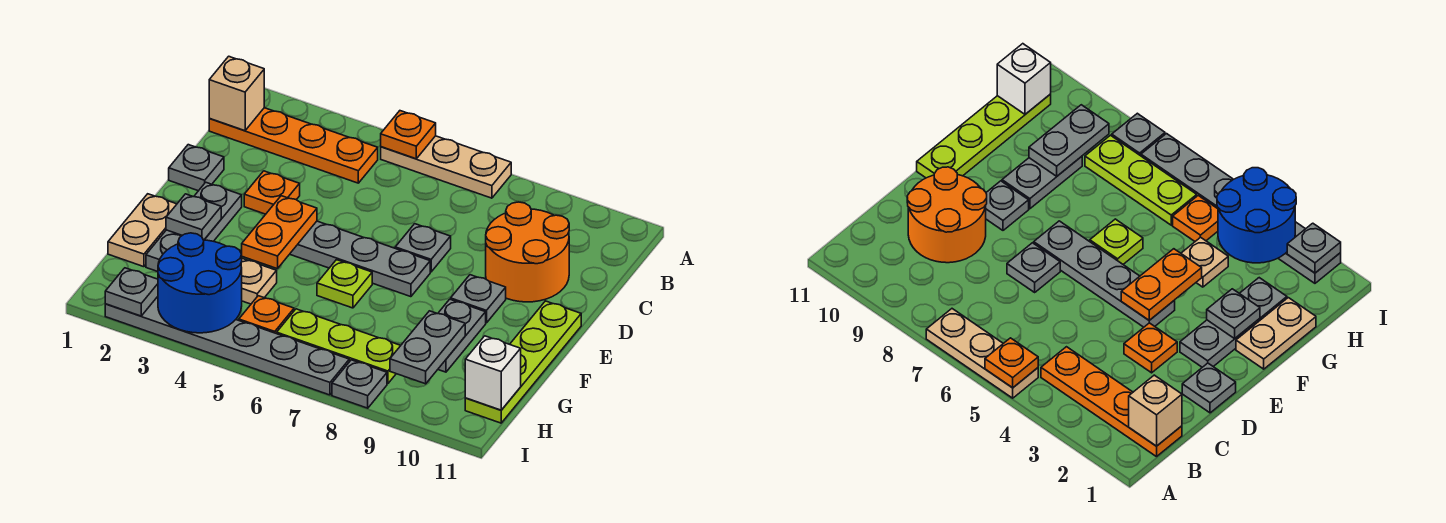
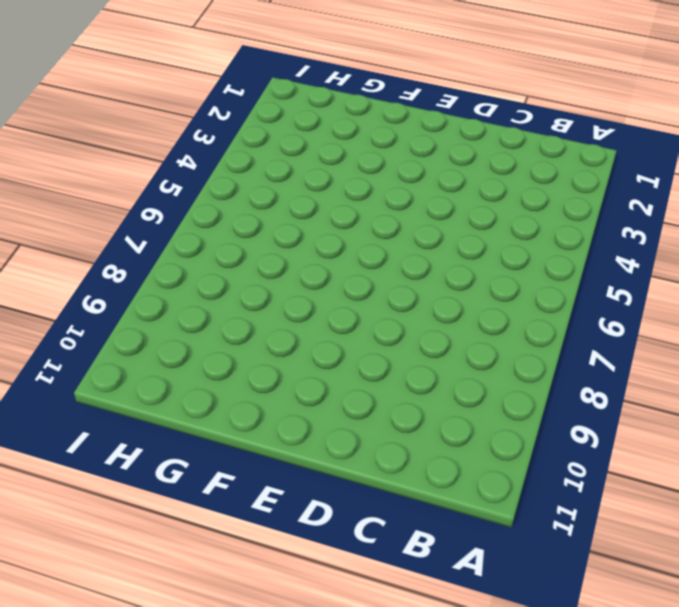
none -> tan plate A5:A7 level 1
none -> orange plate B1:B4 level 1
none -> orange round brick C9:D10 level 1

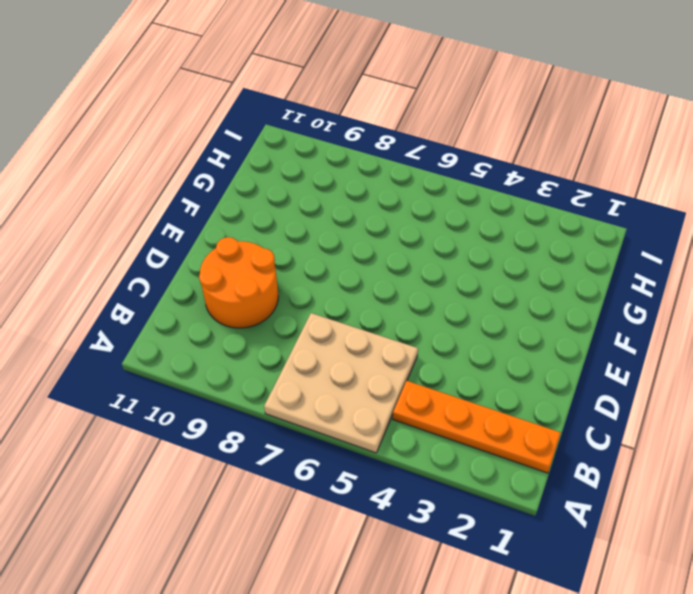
tan plate A5:C7 level 1 -> tan plate A5:A7 level 1
none -> grey plate D1 level 1
none -> orange plate D3 level 1
none -> grey plate D7 level 1

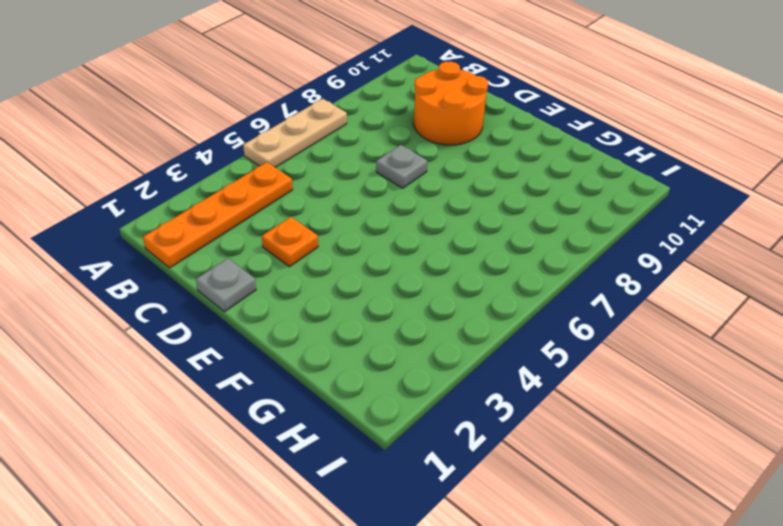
none -> grey plate E2:G2 level 1
none -> grey plate E4:E7 level 1
none -> grey plate E9 level 1

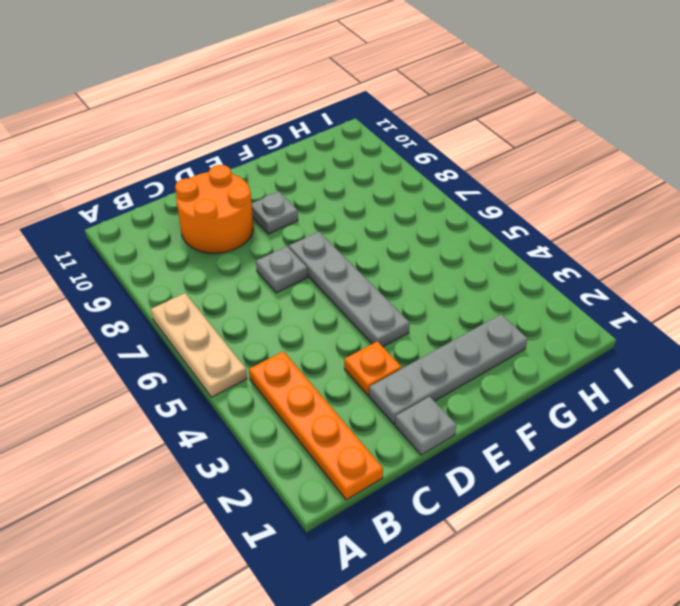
grey plate D2:G2 level 1 -> grey plate E2:G2 level 1
none -> lime plate E11:H11 level 1
none -> tan plate F1:G1 level 1
none -> lime plate F6 level 1

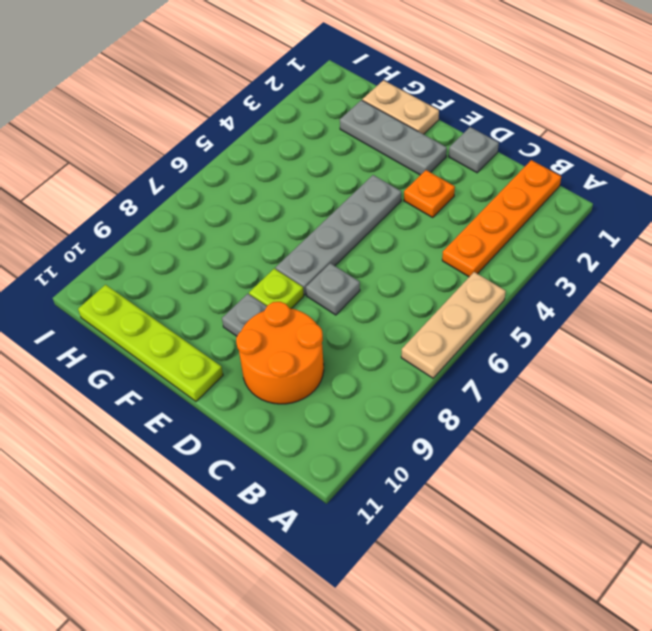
lime plate E8 level 1 -> lime plate F6 level 1
none -> grey plate F9:G9 level 1
none -> tan plate G4 level 1
none -> orange plate H5 level 1

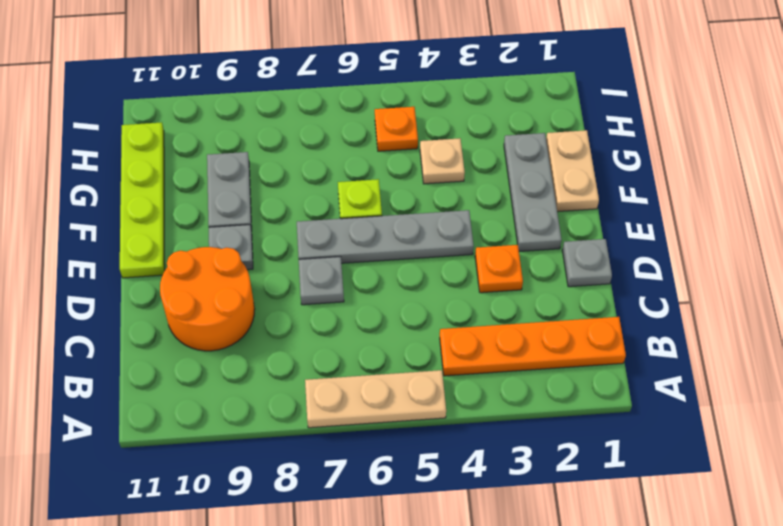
none -> lime plate H6:H8 level 1
none -> grey plate I2:I7 level 1
none -> grey plate I8 level 1

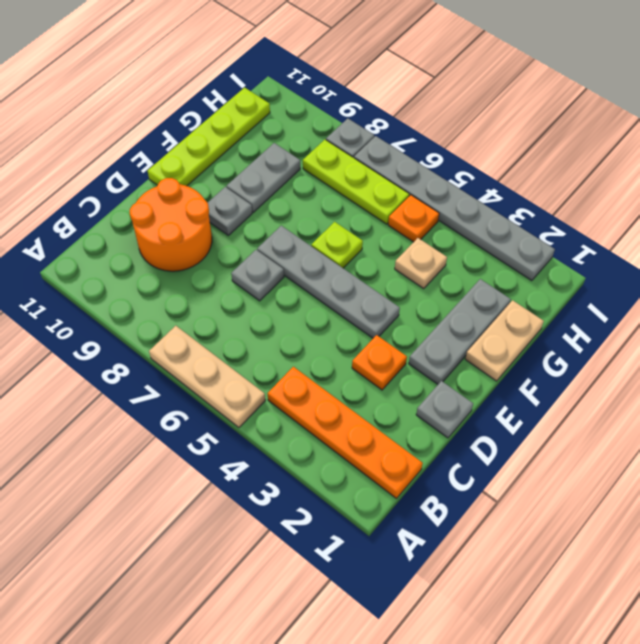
none -> orange plate A5 level 2
none -> tan brick B1 level 2
none -> orange plate E4:F4 level 2

